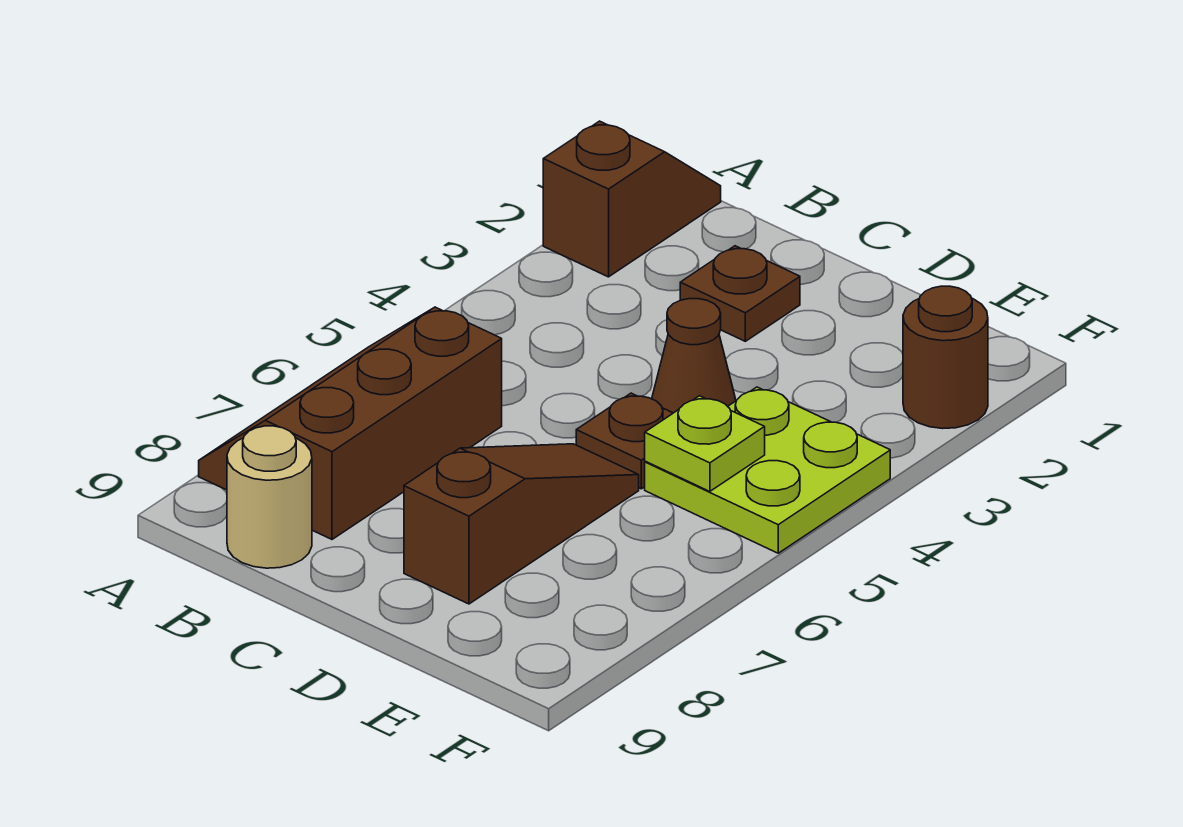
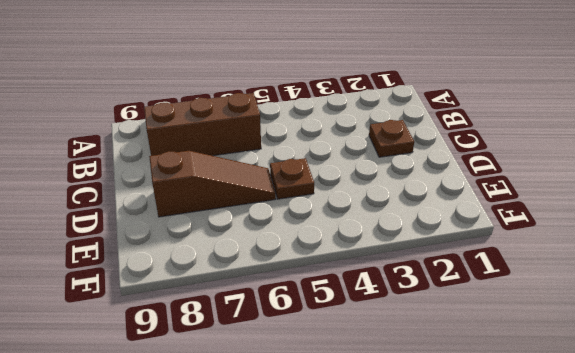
none -> brown slope A1:A2 level 1 top 2
none -> tan round brick B9 level 1

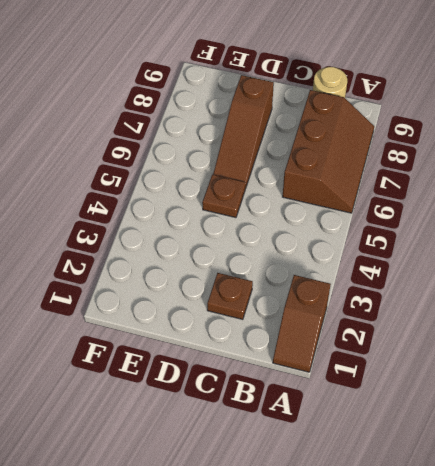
none -> brown cone D4 level 1
none -> lime plate E4:F5 level 1

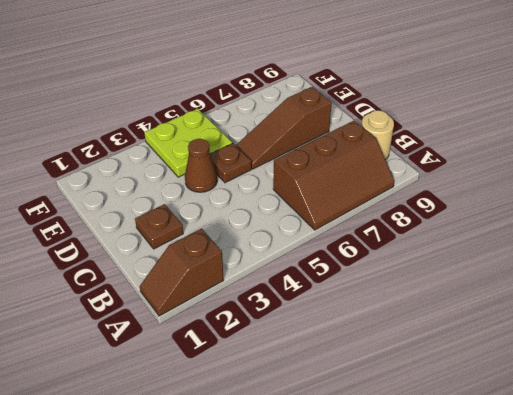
none -> brown round brick F2 level 1
none -> lime plate E5 level 2

